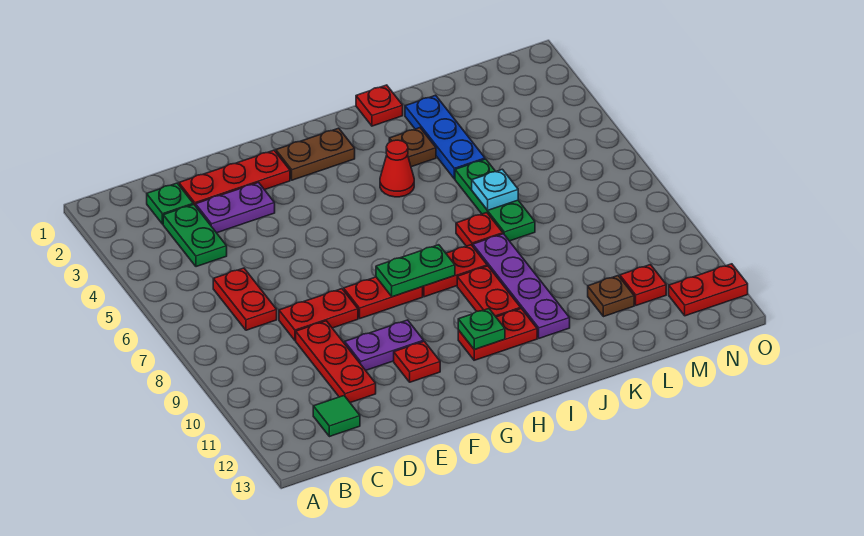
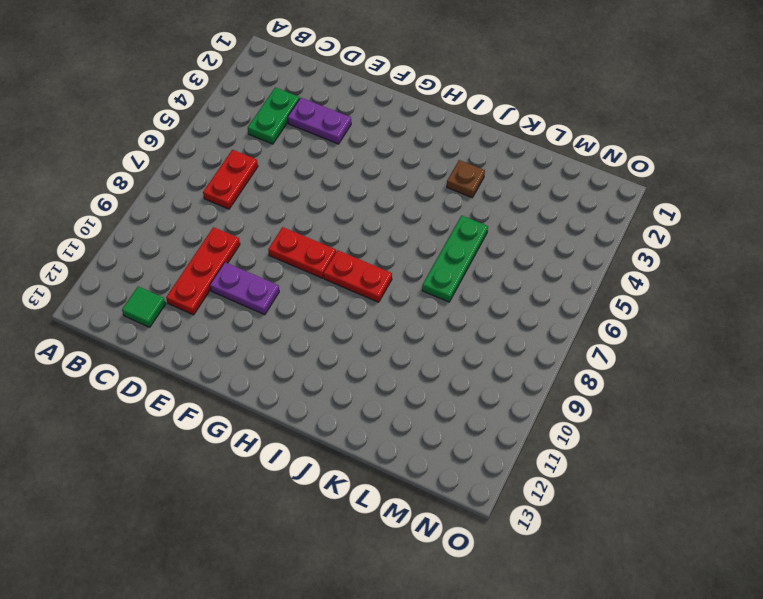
none -> green plate C2 level 1
none -> red plate D2:F2 level 1
none -> red plate D8:E8 level 1

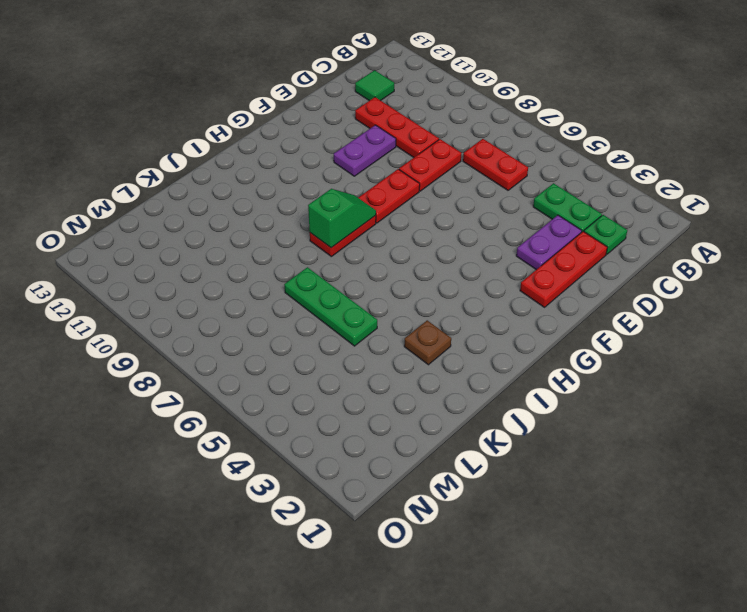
green slope H8:I8 level 2 top I -> green plate G8:H8 level 2
none -> red plate F11 level 1
none -> brown plate G2:H2 level 1
none -> red plate H11:I11 level 1

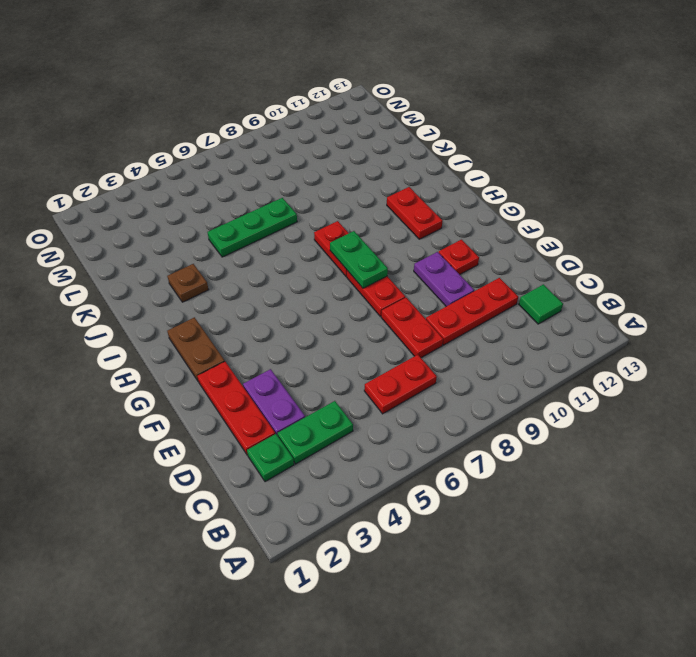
none -> red cone I4 level 1
none -> red plate I9:I10 level 1
none -> red plate J1 level 1

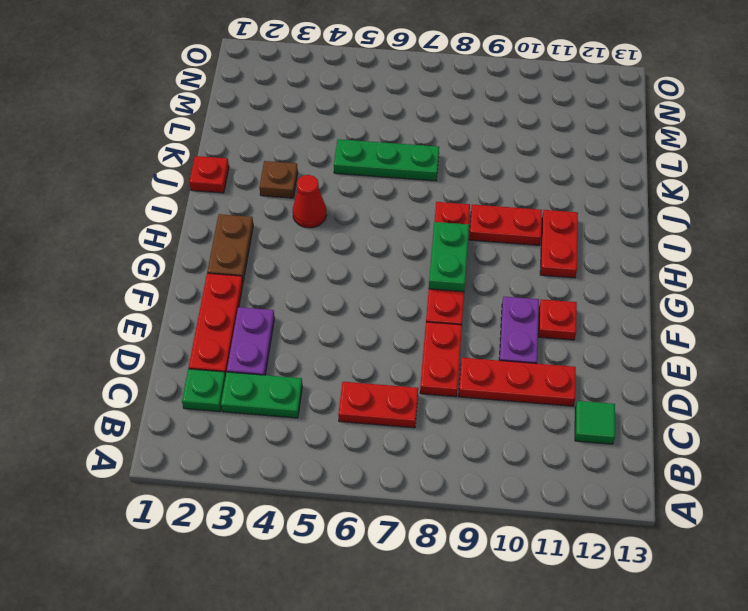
none -> red plate J7 level 1
none -> purple plate J8:J11 level 1
none -> blue plate K2:K4 level 1

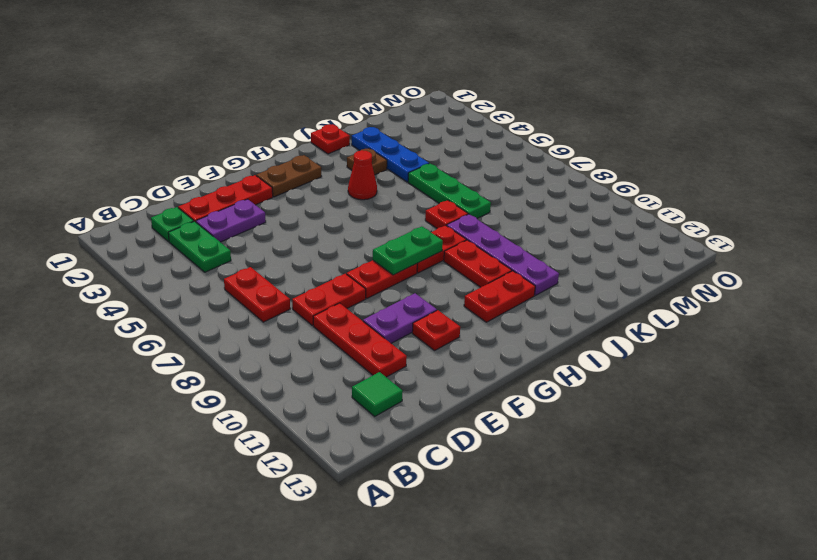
none -> brown plate L11 level 1
none -> red plate M11 level 1
none -> red plate N12:O12 level 1

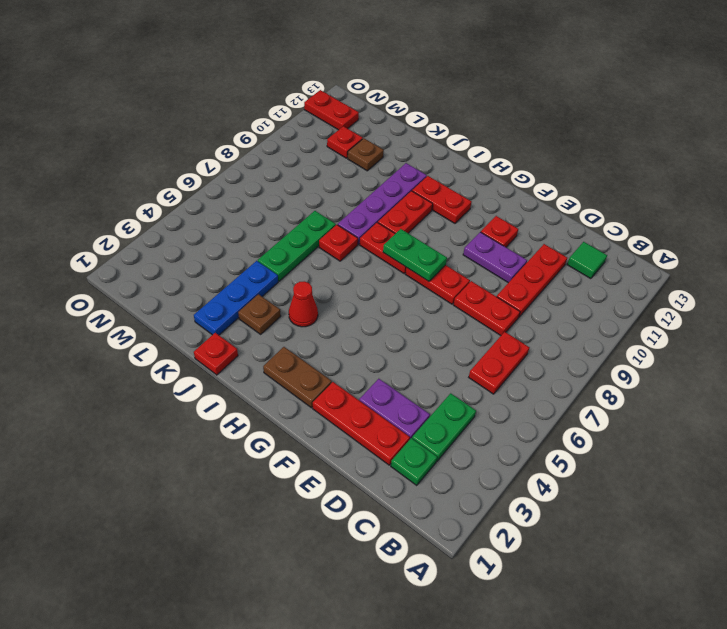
none -> green plate H11 level 2
none -> cyan plate K6 level 2

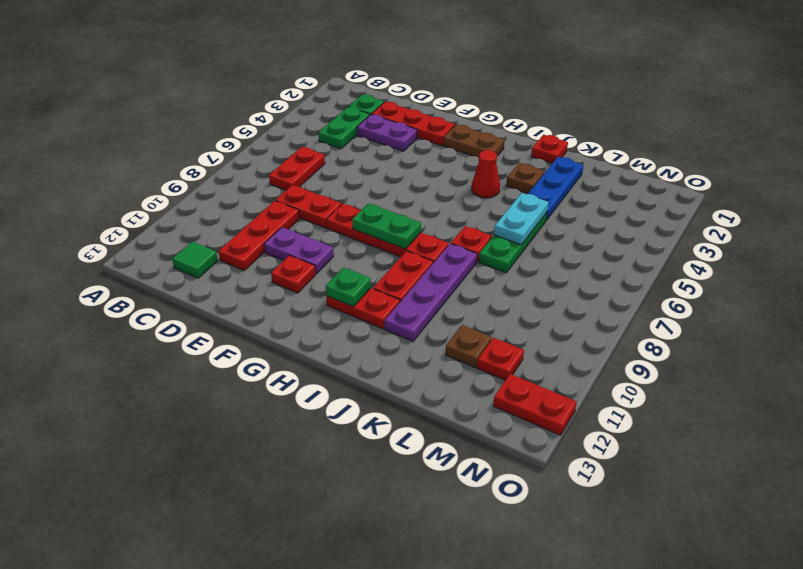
cyan plate K5:K6 level 2 -> cyan plate K6 level 2

